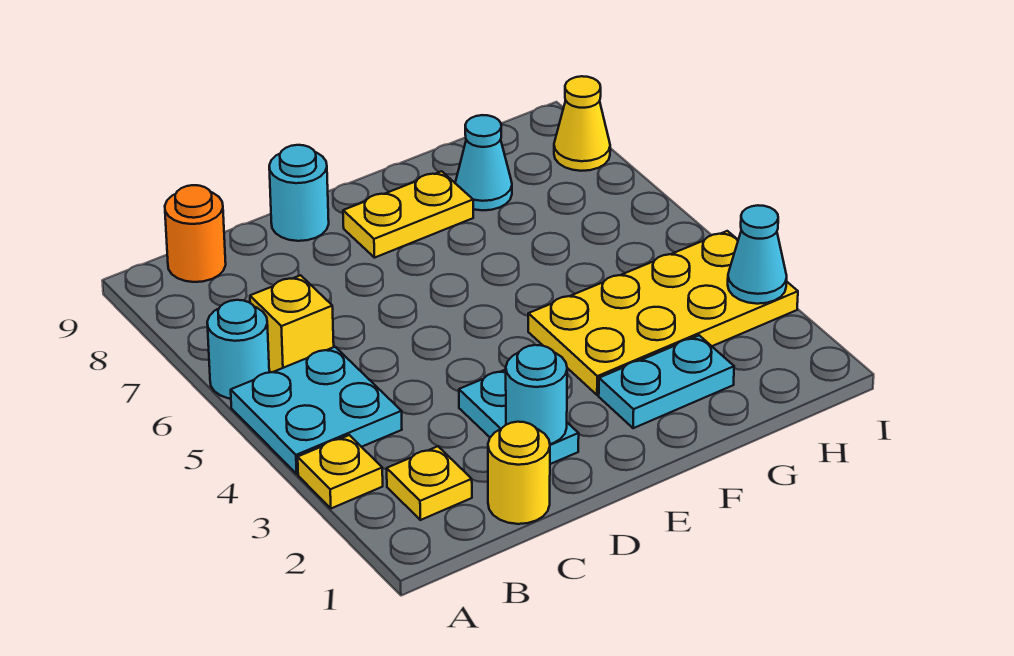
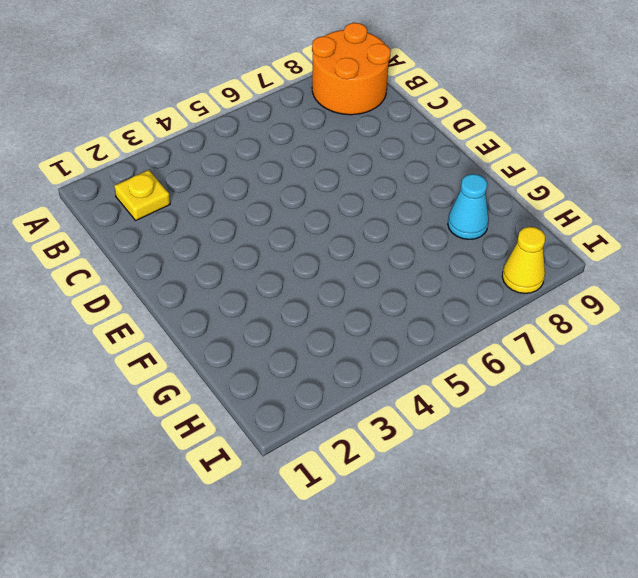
orange round brick A8:B9 level 1 -> orange round brick B9 level 1
none -> yellow plate A3 level 1
none -> cyan plate A4:B5 level 1
none -> cyan round brick A6 level 1

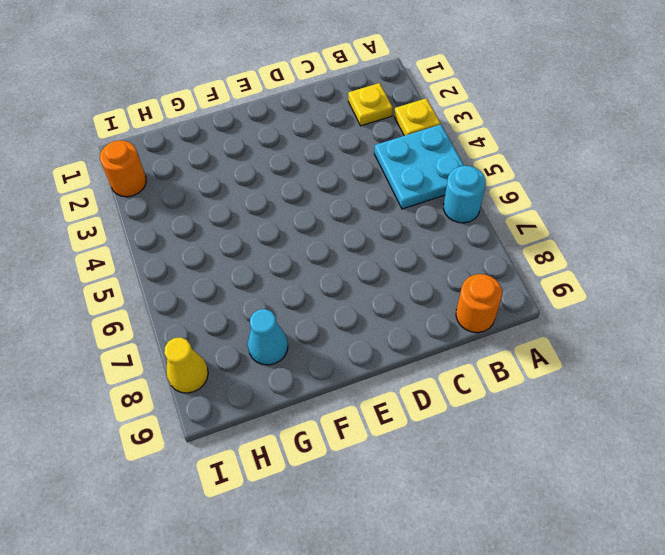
orange round brick I2 level 1 -> none
none -> yellow brick B6 level 1
none -> yellow round brick C1 level 1
none -> cyan plate D2:D3 level 1

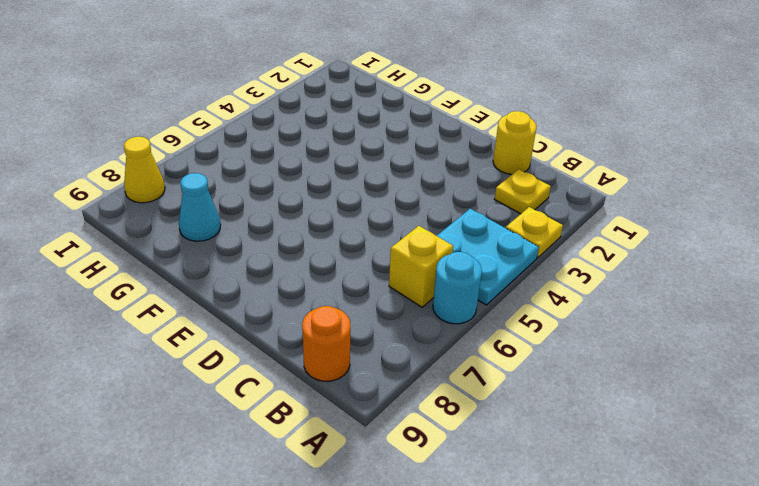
none -> cyan plate D2:D3 level 1
none -> cyan round brick D9 level 1
none -> yellow plate E8:F8 level 1

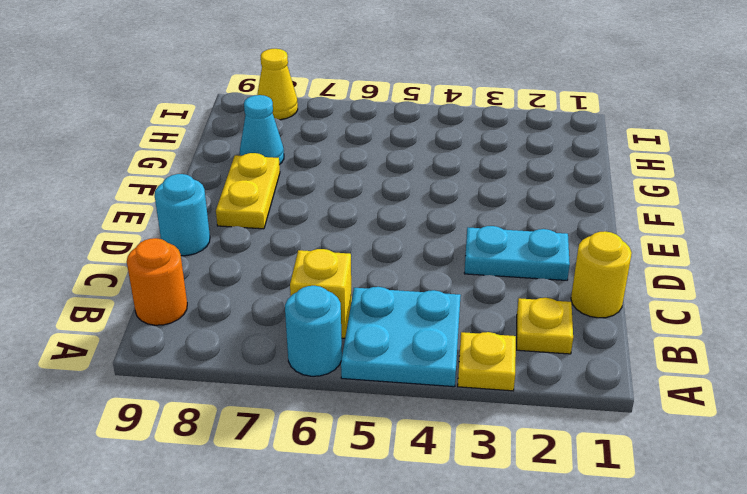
none -> cyan plate F2:G2 level 1
none -> yellow plate F3:I4 level 1
none -> cyan round brick D2 level 2

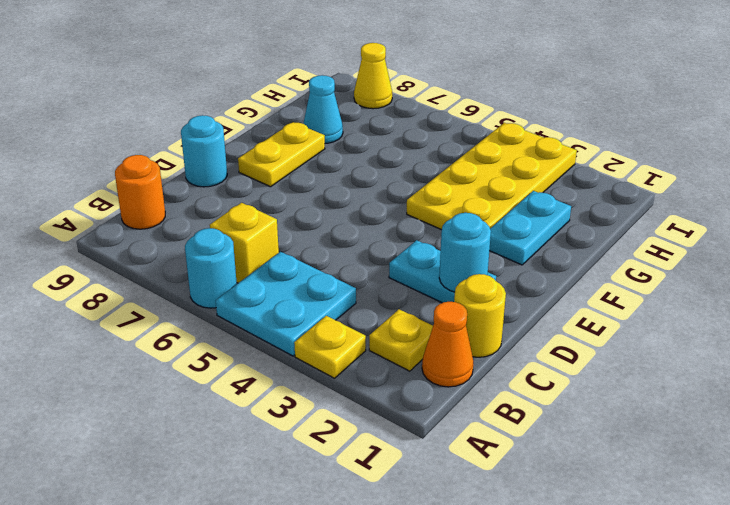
orange cone B1 level 1 -> none
none -> cyan cone I3 level 2

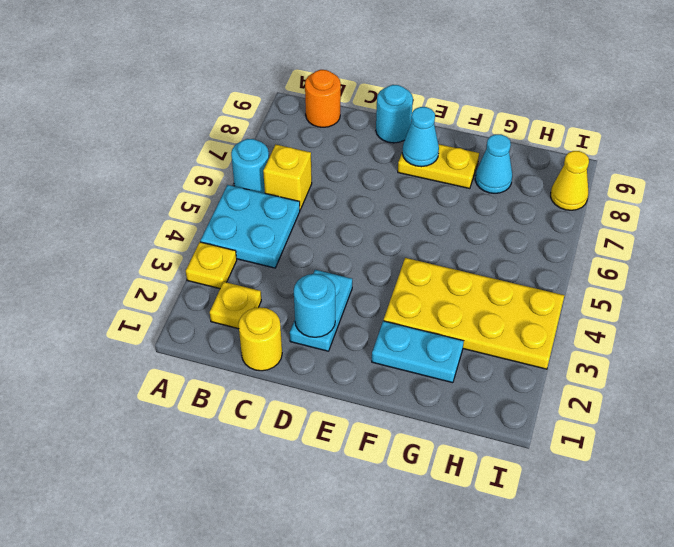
cyan cone E8 level 2 -> cyan cone I3 level 2

